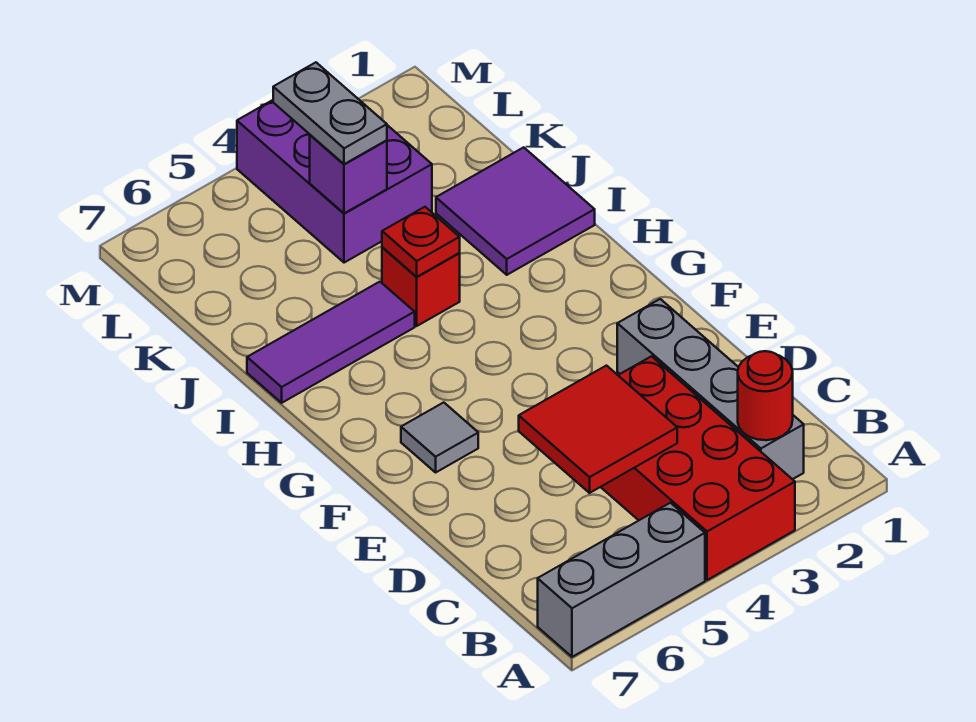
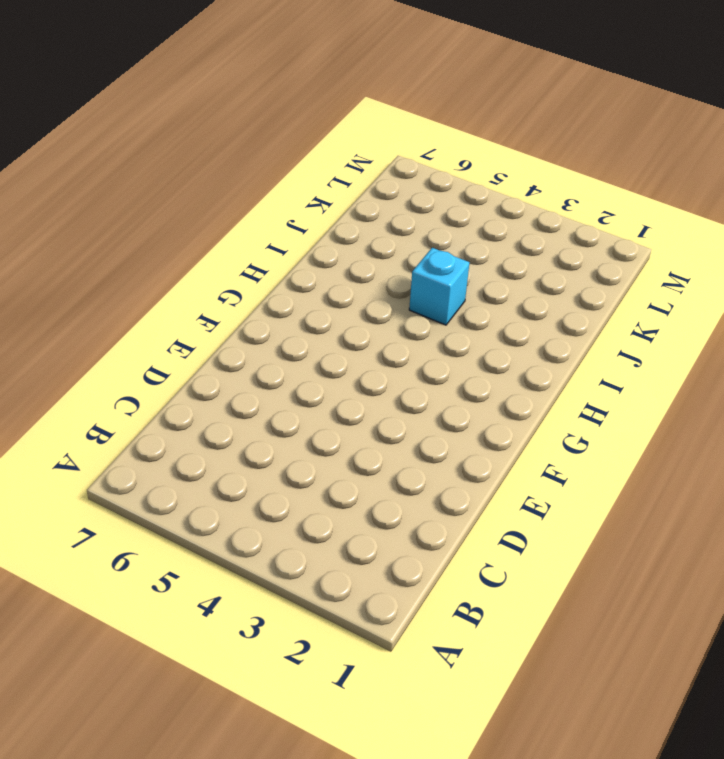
cyan brick I4 level 1 -> red brick I4 level 1
none -> red brick A3:D4 level 1
none -> grey brick A5:A7 level 1
none -> grey brick B2:E2 level 1

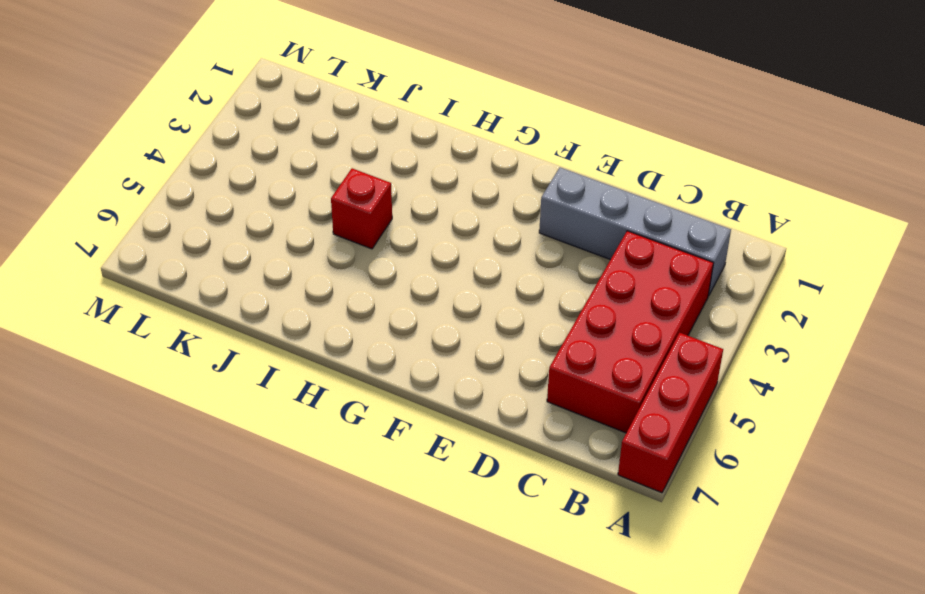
red brick A5:A7 level 1 -> grey brick A5:A7 level 1
red brick B3:C6 level 1 -> red brick A3:D4 level 1
none -> grey tile F6 level 1
none -> purple tile I1:J2 level 1
none -> purple tile I5:I7 level 1

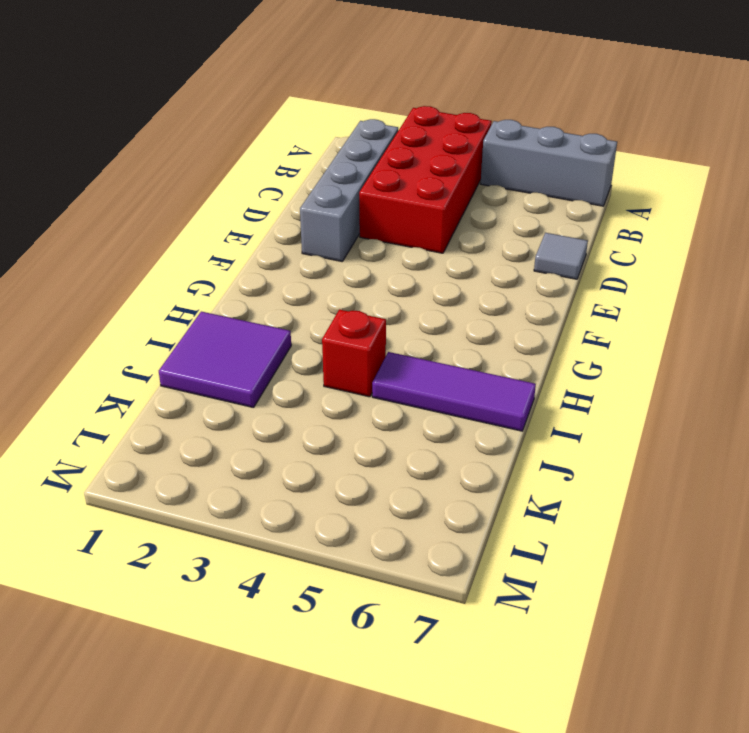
grey tile D7 level 1 -> grey tile F6 level 1
none -> purple brick K3:M4 level 1
none -> red round brick B2 level 2
none -> red tile C4:D5 level 2

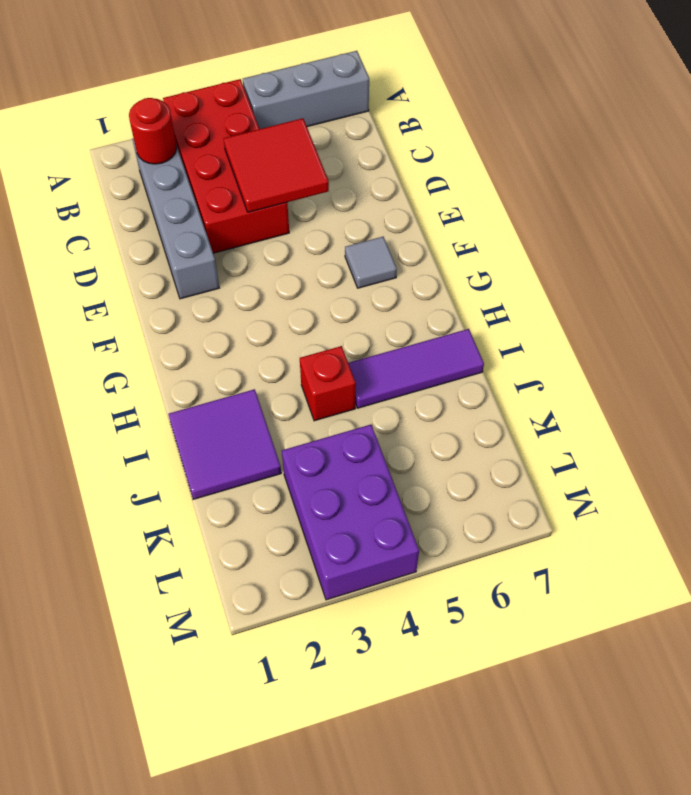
none -> red plate I4 level 2
none -> purple brick K4 level 2
none -> grey plate K4:L4 level 3

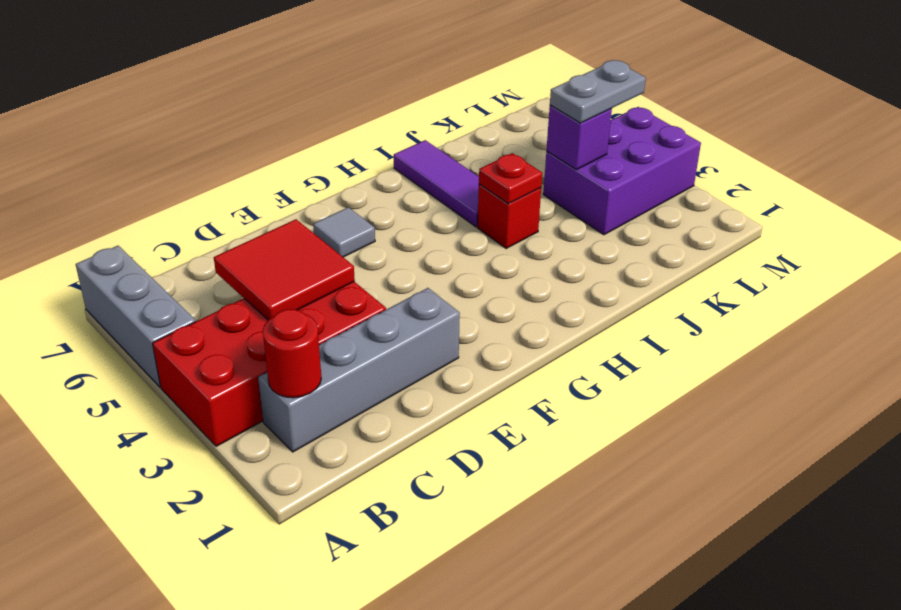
none -> purple tile I1:J2 level 1

